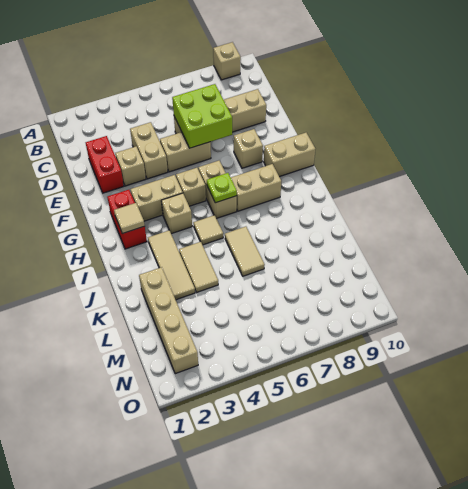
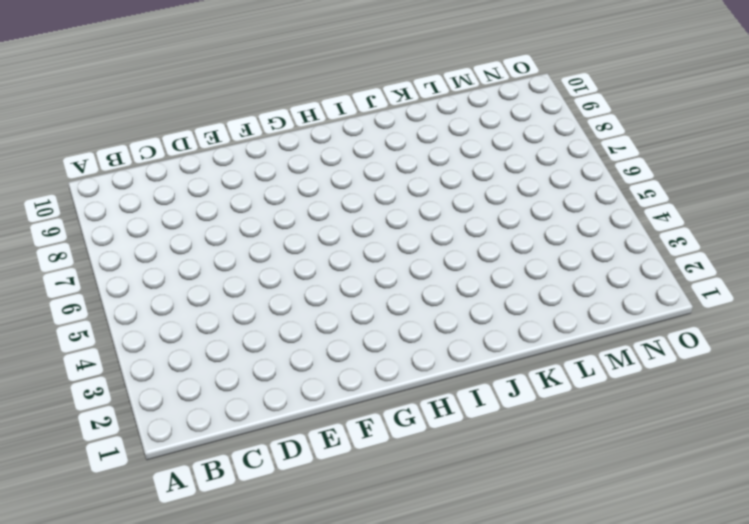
none -> tan brick A9 level 1
none -> red brick D2:E2 level 1
none -> tan brick D4:E4 level 1

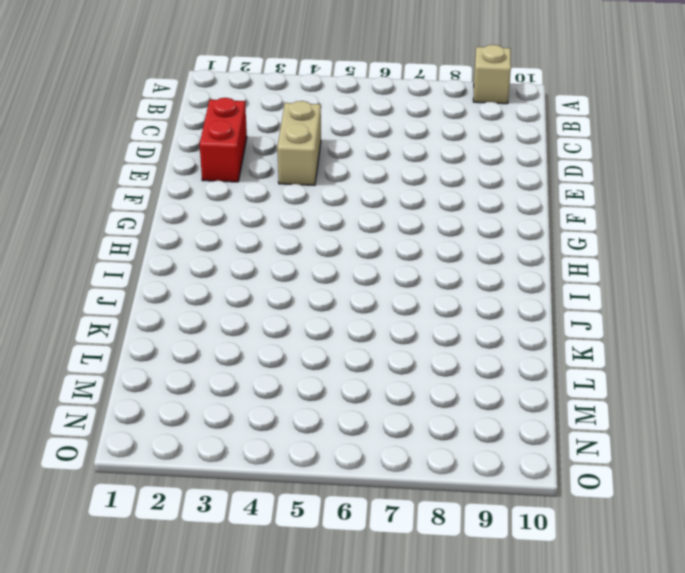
none -> tan brick D6:D9 level 1
none -> tan brick E3 level 1
none -> tan brick E5:E6 level 1

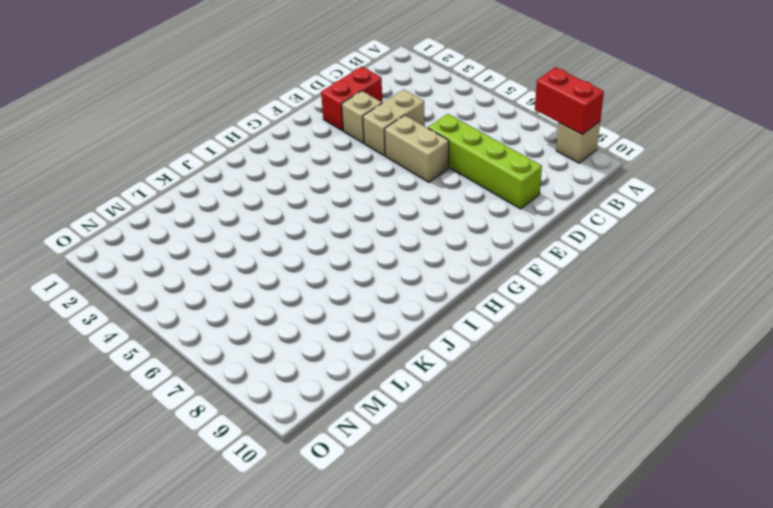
red brick A8:A9 level 2 -> red brick G2:H2 level 1
lime brick D6:D9 level 1 -> tan brick D6:D9 level 1
none -> tan brick F8 level 1
none -> tan brick G3:G4 level 1
none -> tan brick G5 level 1

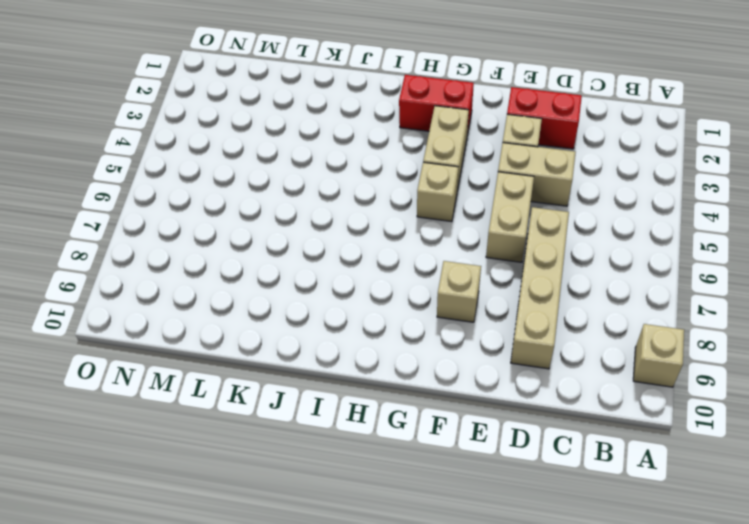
none -> tan brick G6:H6 level 1
none -> tan brick G9:G10 level 1
none -> tan brick H4 level 1

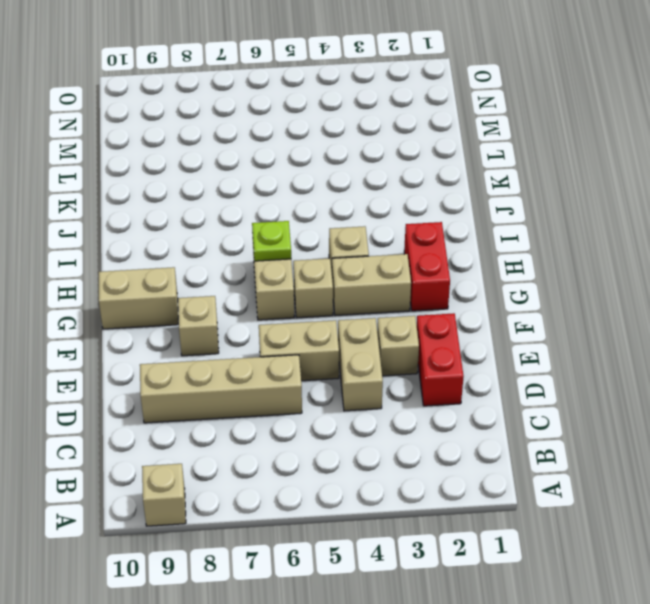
none -> tan brick H7:H8 level 1
none -> tan tile I3:K3 level 1
none -> tan tile I5 level 1

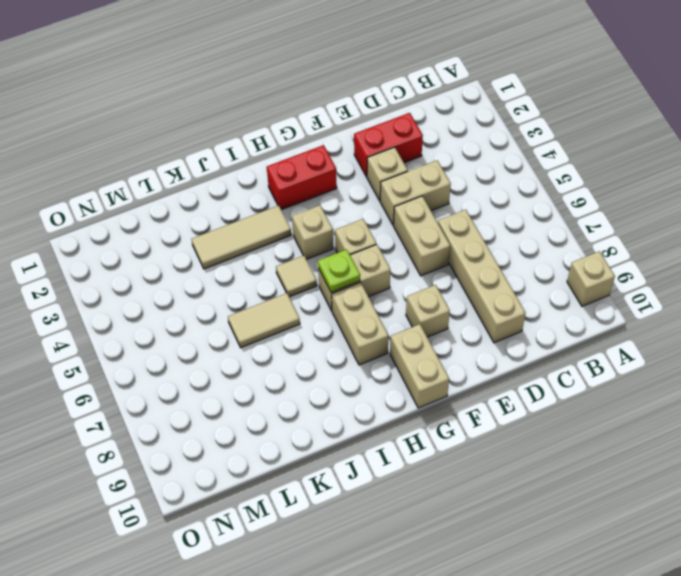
none -> tan brick G3:G4 level 1
none -> tan tile J4:K4 level 1
none -> tan brick K2:N2 level 1

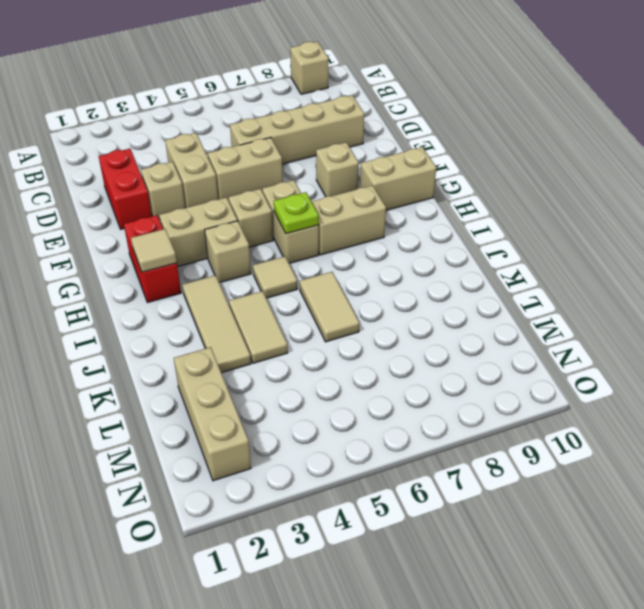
tan brick L2:N2 level 1 -> tan brick K2:N2 level 1
none -> lime brick D6:E7 level 2

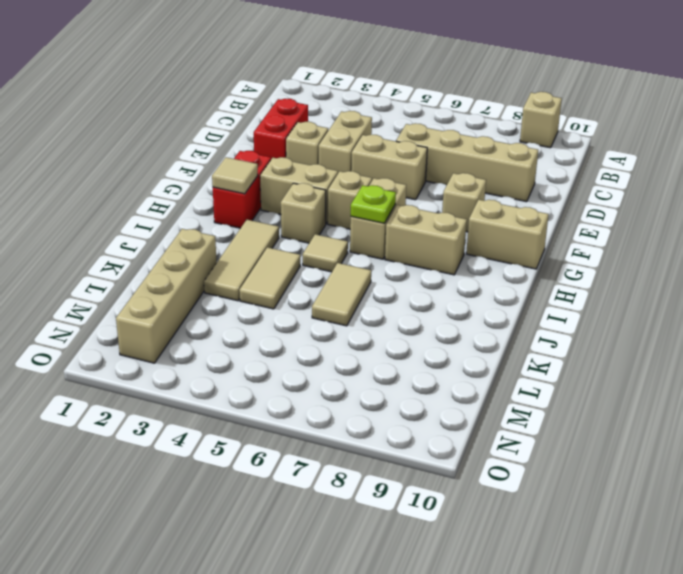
none -> lime brick D6:E7 level 2

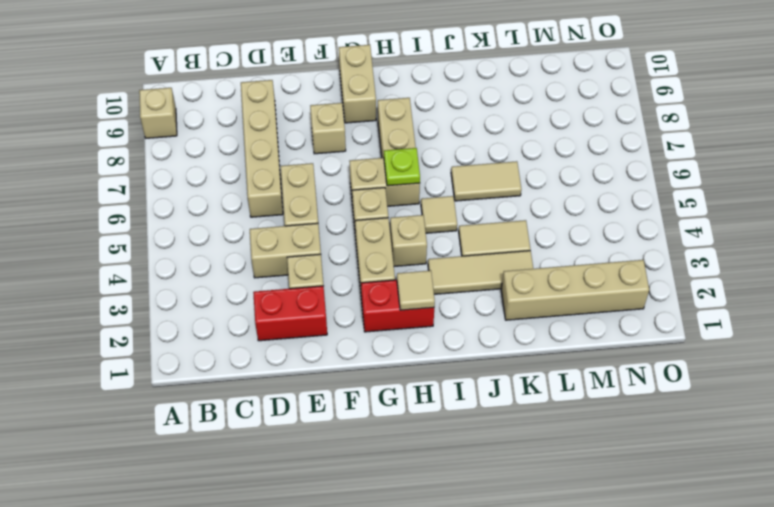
none -> lime brick D6:E7 level 2

